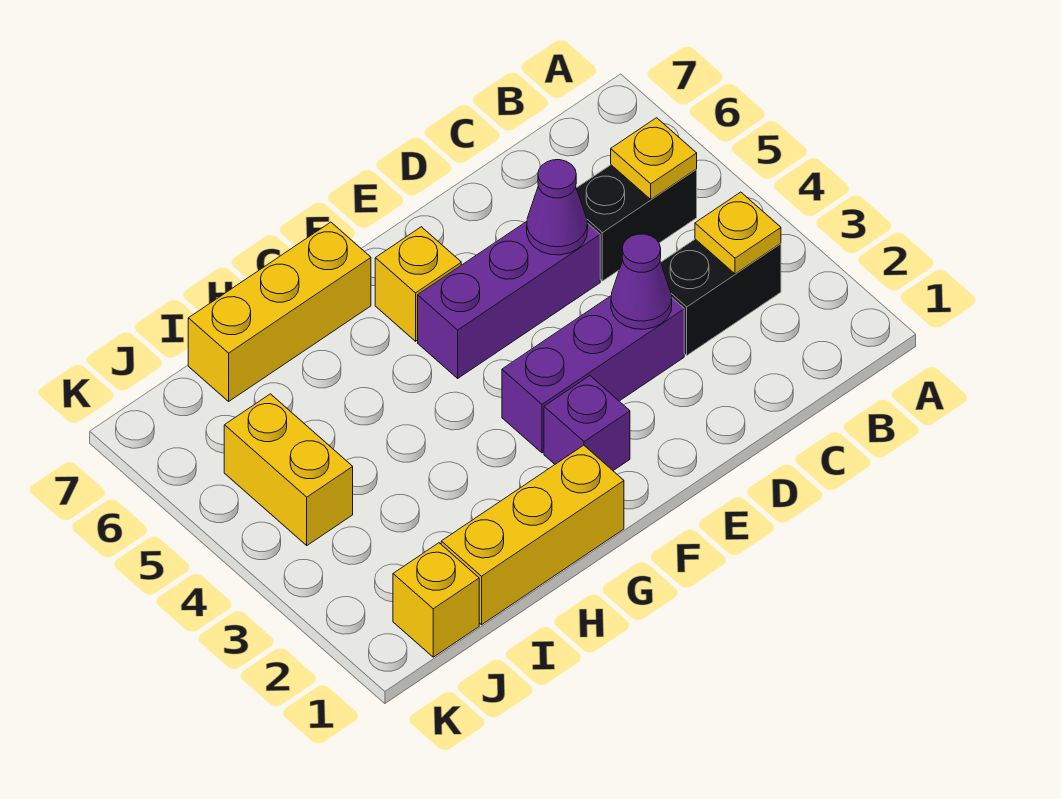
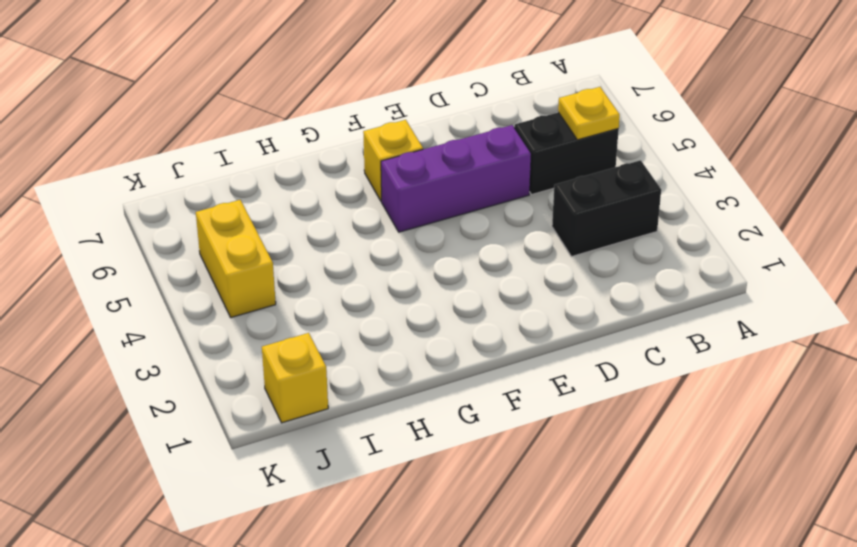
none -> purple brick D3:F3 level 1
none -> purple brick F2 level 1
none -> yellow brick G1:I1 level 1

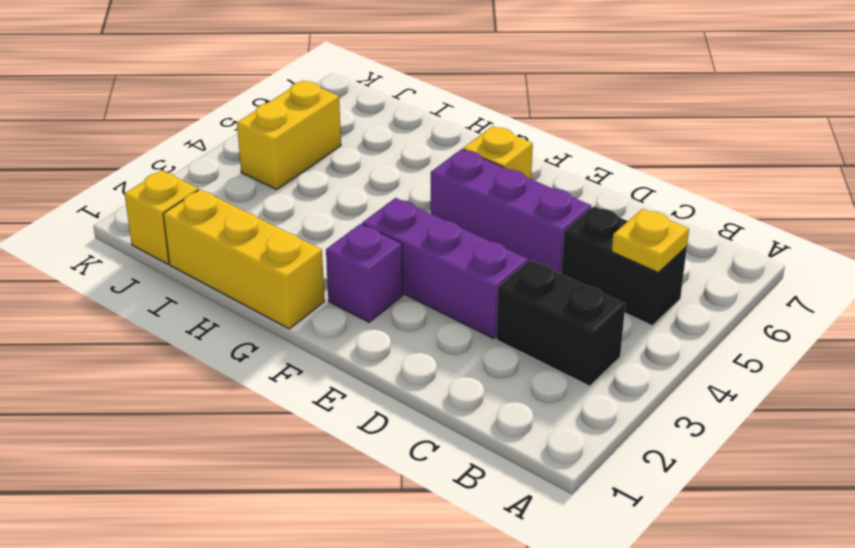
none -> yellow brick G7:I7 level 1
none -> yellow plate B3 level 2
none -> purple cone D3 level 2

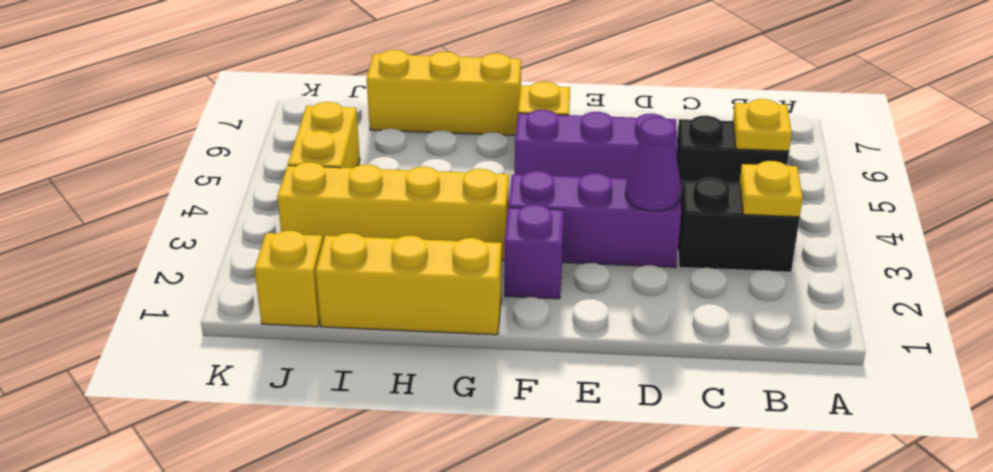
yellow brick G3:J3 level 1 -> none
none -> purple cone D5 level 2

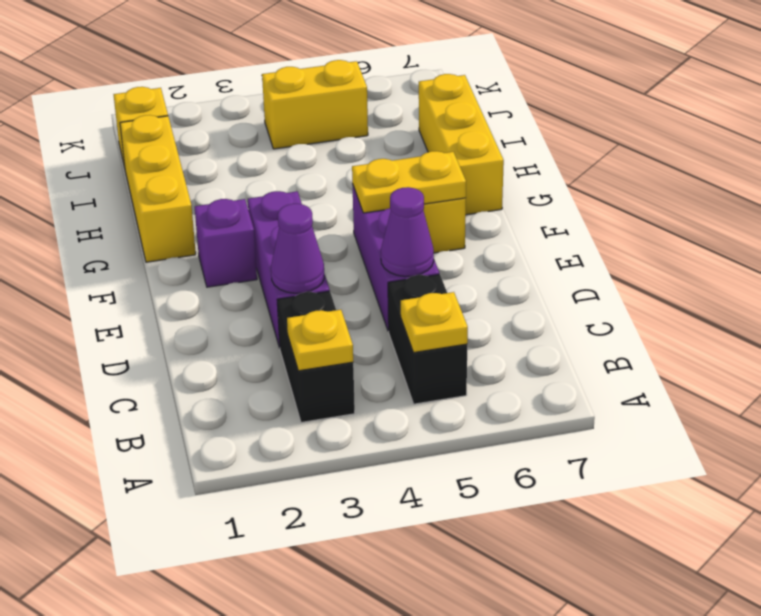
yellow plate F5:F6 level 2 -> none

